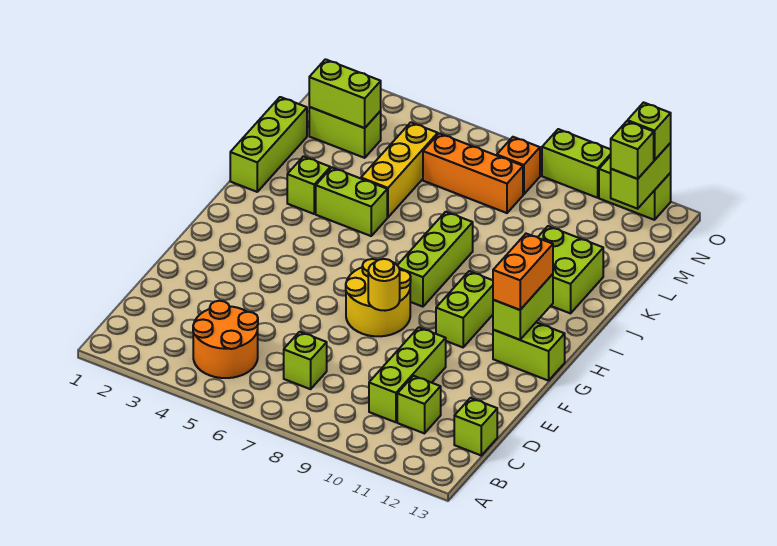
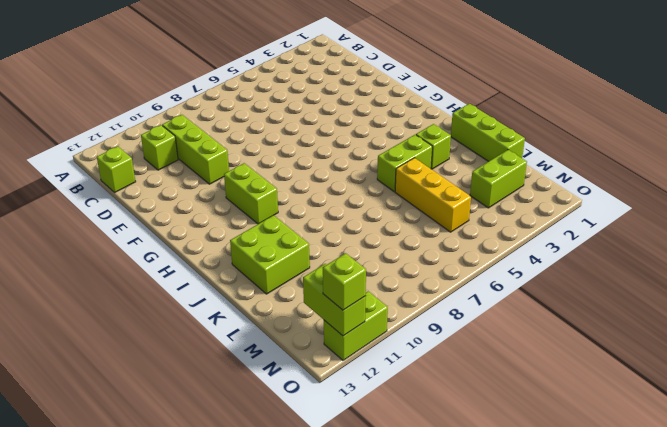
none -> orange round brick B4:C5 level 1
none -> lime brick C7 level 1
none -> yellow round brick F7:G8 level 1

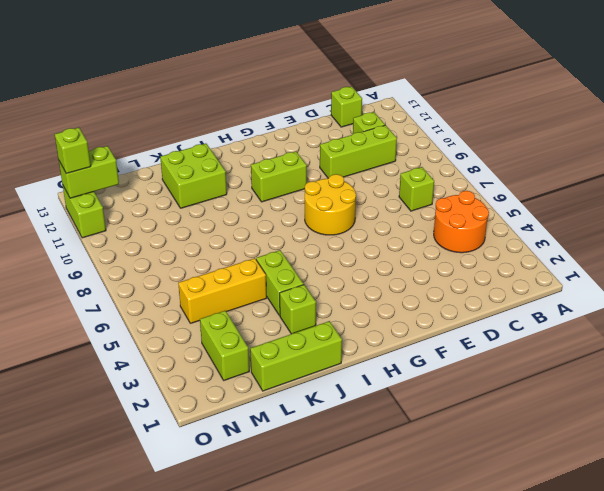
none -> lime brick G12:G13 level 1
none -> lime brick H8:J8 level 1
none -> orange brick M6:M8 level 1

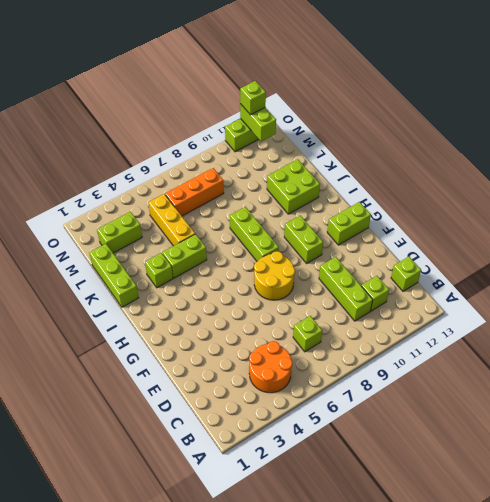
none -> orange brick N8 level 1
none -> lime brick O9:O10 level 1
none -> yellow round brick F8 level 2

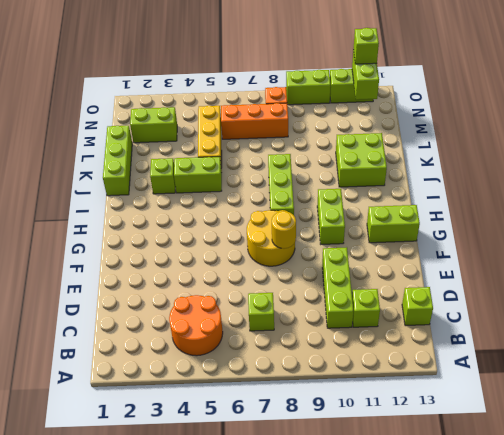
none -> lime brick G12:H12 level 2
none -> lime brick M2:M3 level 2
none -> orange brick G12:H12 level 3

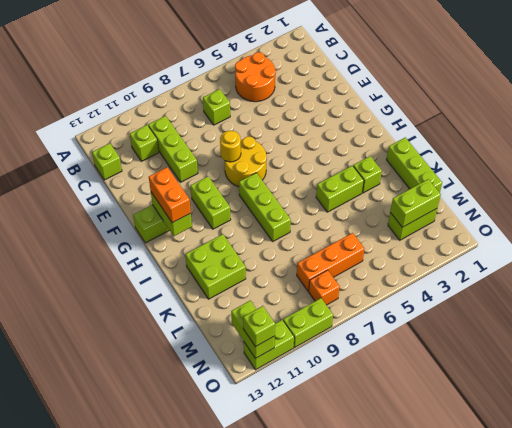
none -> yellow brick K5:M5 level 1
none -> lime brick N12 level 3

